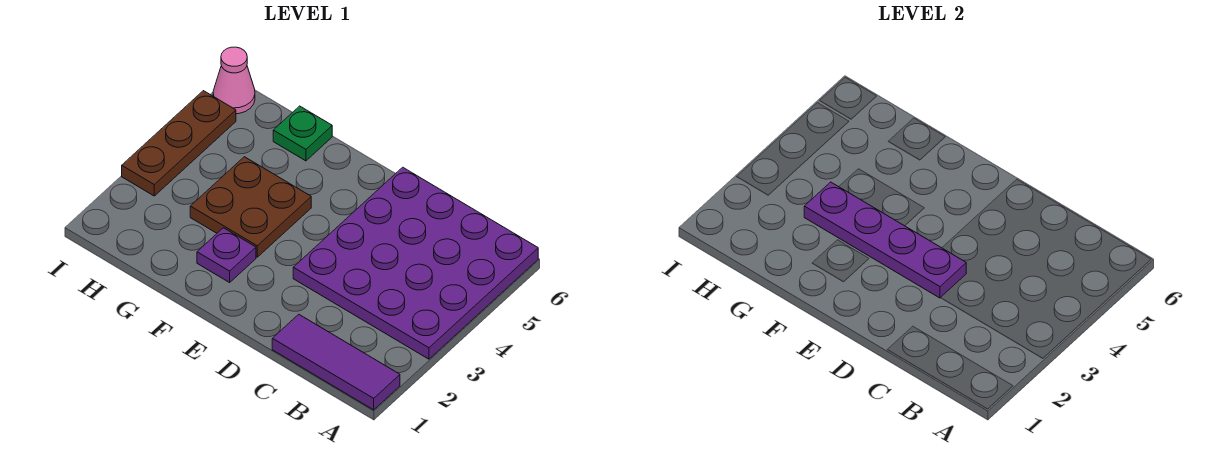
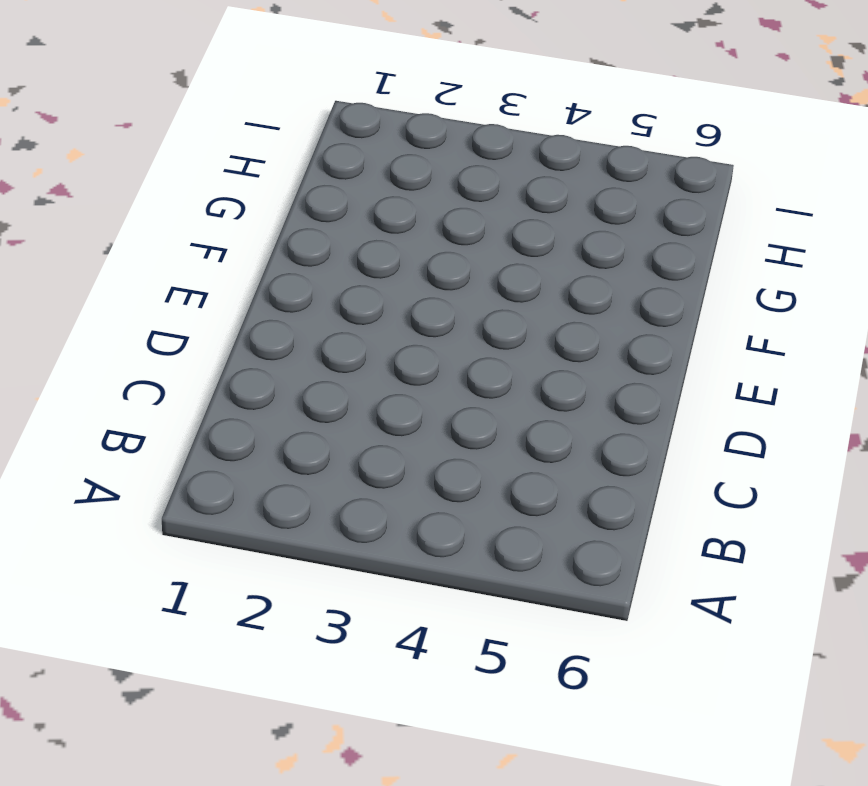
none -> purple tile A1:C1 level 1
none -> purple plate A3:D6 level 1

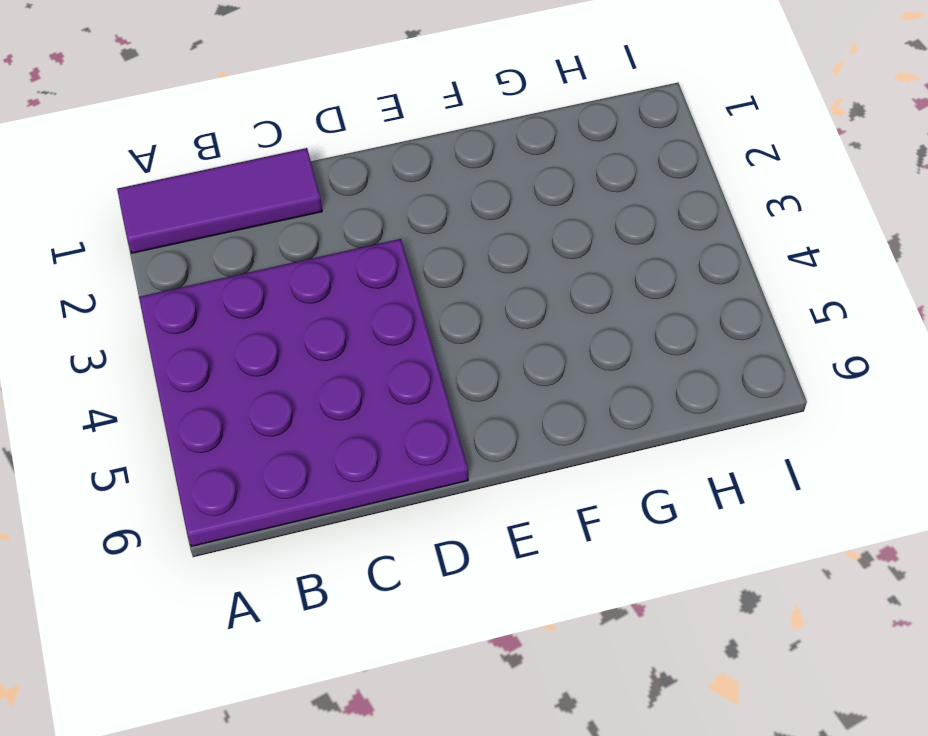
none -> purple plate F2 level 1
none -> brown plate F3:G4 level 1

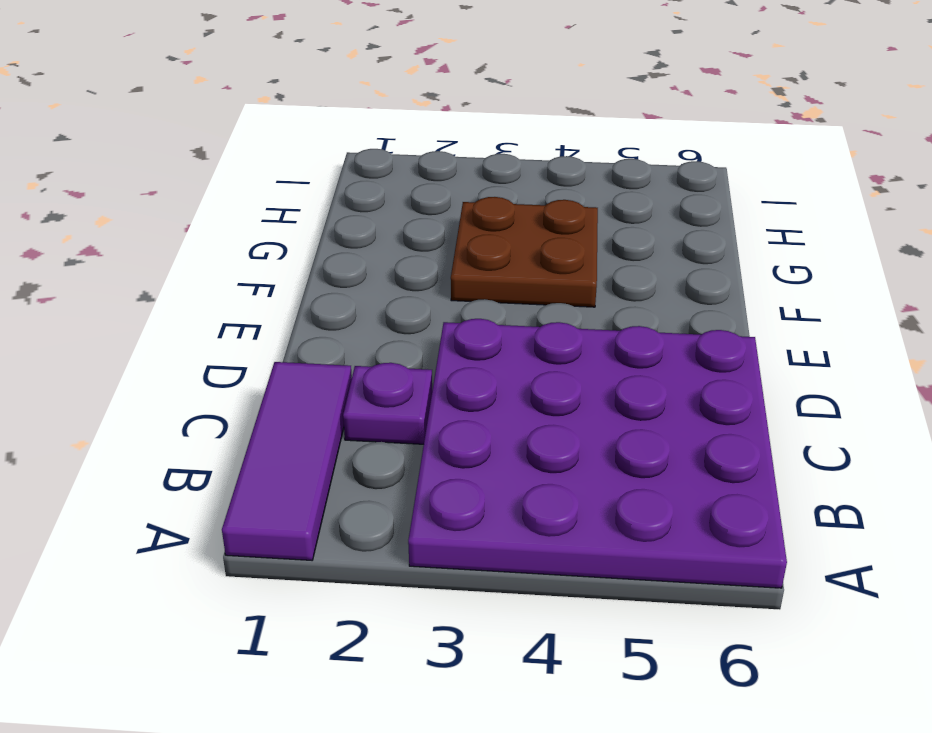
purple plate C2 level 1 -> purple plate F2 level 1
none -> green plate G6 level 1
none -> brown plate I3:I5 level 1

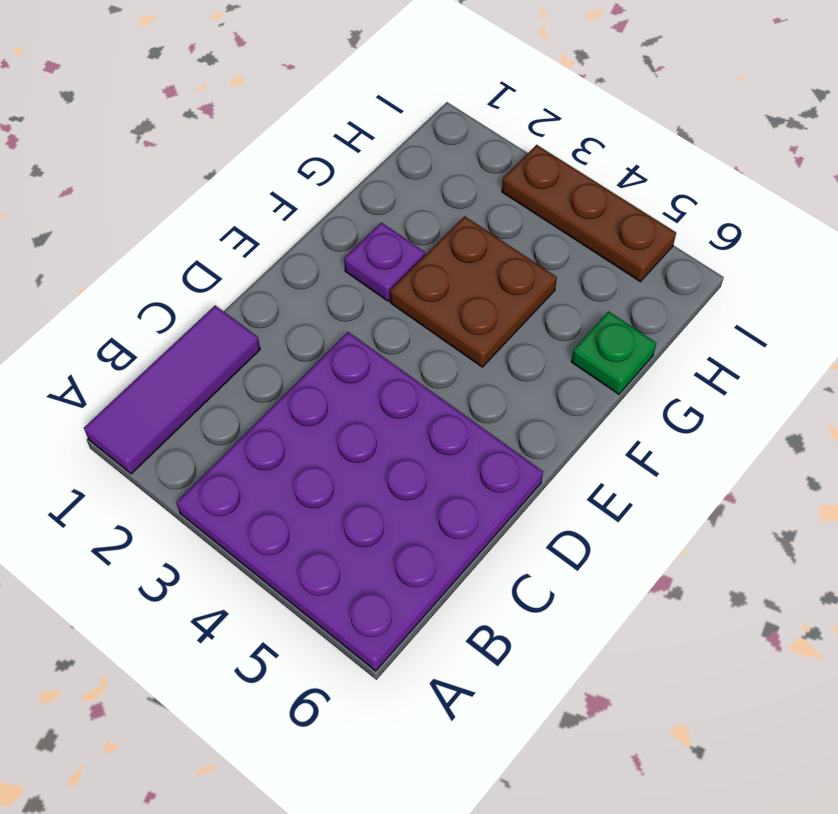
none -> pink cone I6 level 1
none -> purple plate D3:G3 level 2

